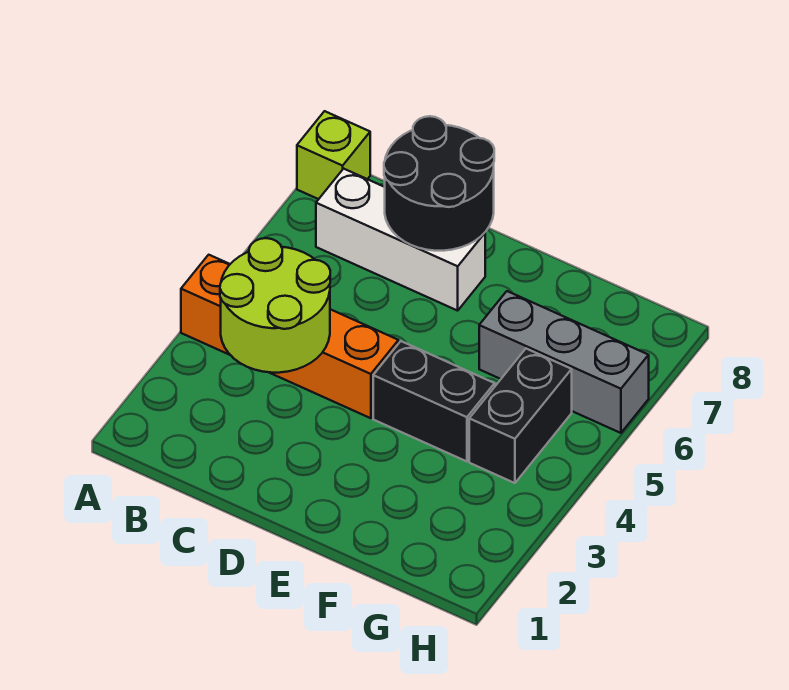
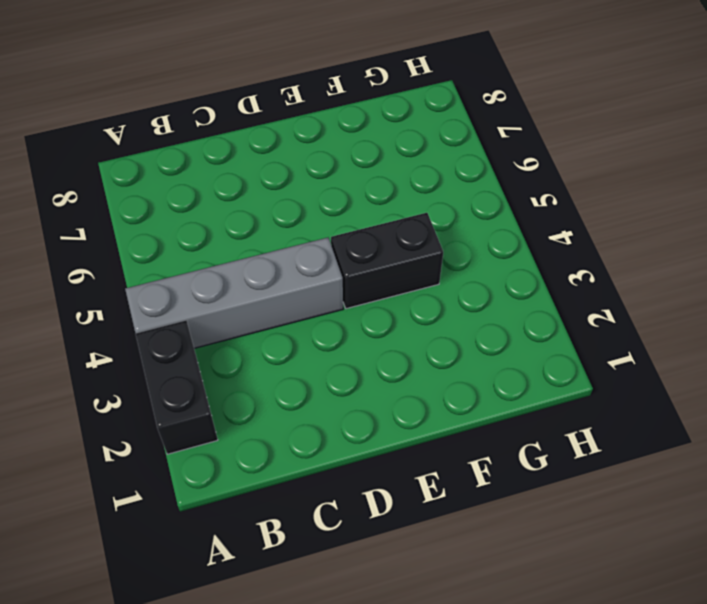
black brick A2:A3 level 1 -> black brick G4:G5 level 1
grey brick A4:D4 level 1 -> orange brick A4:D4 level 1
none -> lime brick A8 level 1
none -> white brick B7:D7 level 1

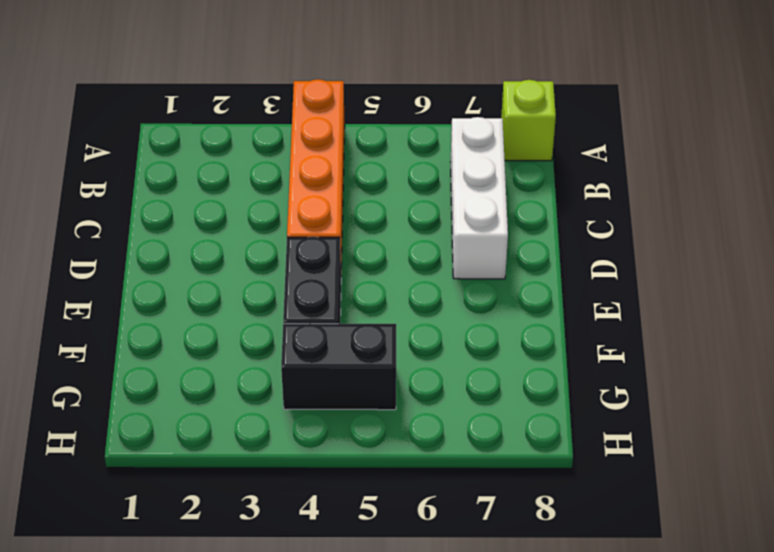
none -> grey brick F6:H6 level 1
none -> lime round brick B3:C4 level 2

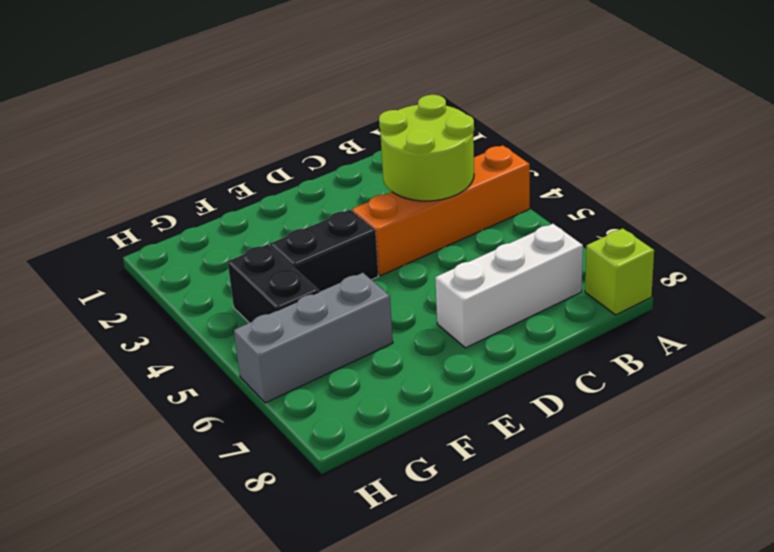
none -> black round brick C7:D8 level 2

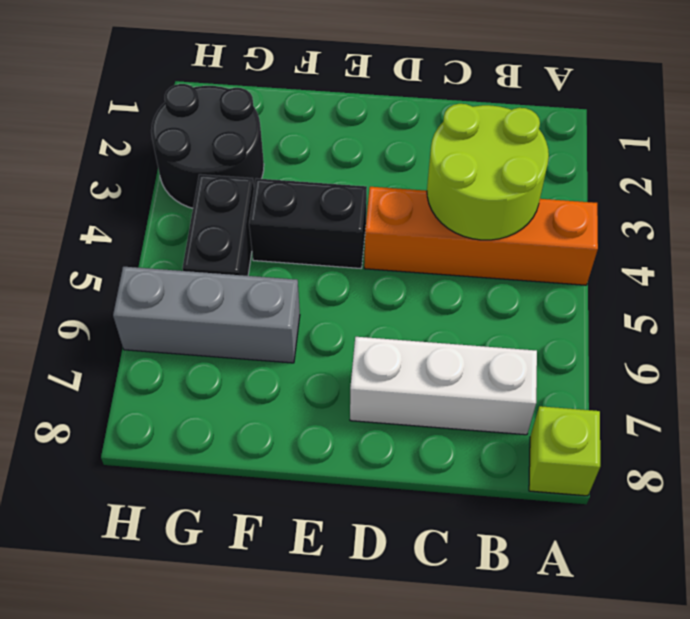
black round brick G2:H3 level 1 -> black round brick C7:D8 level 2

